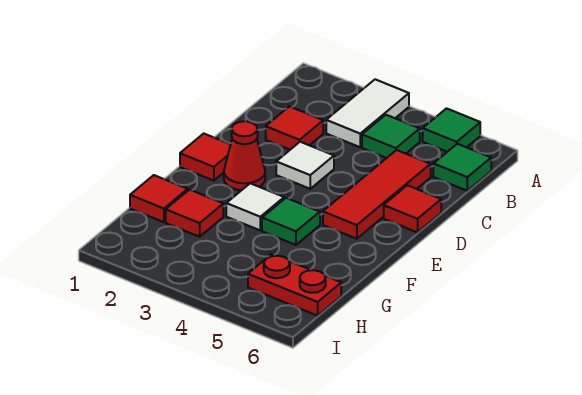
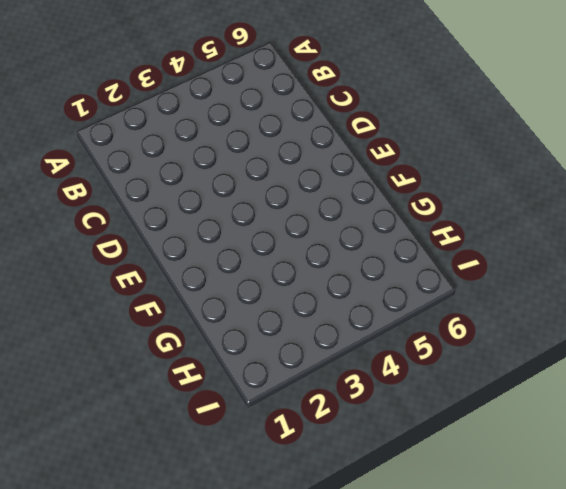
none -> white tile A3:B3 level 1
none -> green tile A5 level 1
none -> green tile B4 level 1

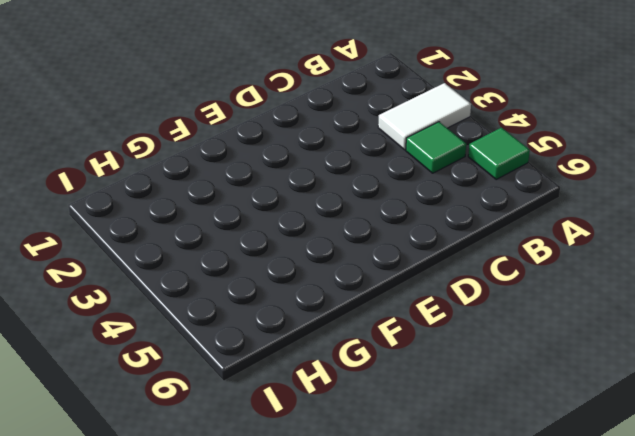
none -> green tile B6 level 1
none -> red tile C2 level 1
none -> red tile C5:E5 level 1

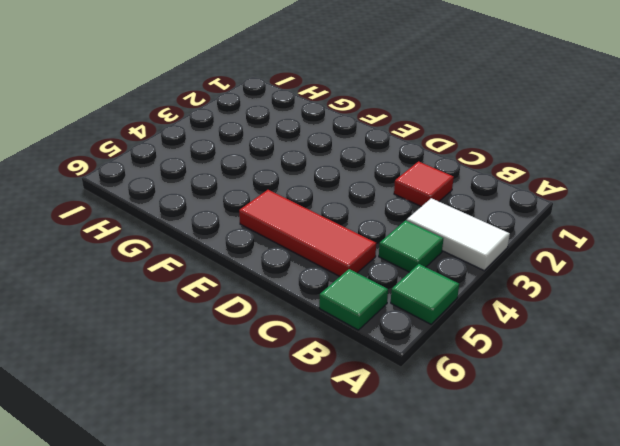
none -> white tile D3 level 1
none -> red tile D6 level 1
none -> red tile E1 level 1

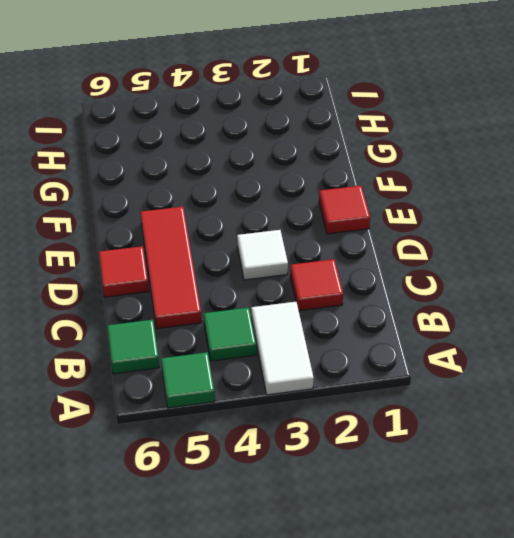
none -> red cone E2 level 1
none -> white tile F3 level 1
none -> green tile F4 level 1

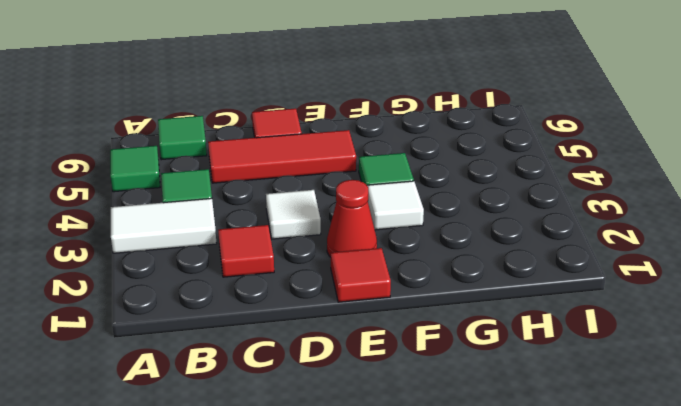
none -> red tile G1 level 1
none -> red tile G2 level 1
none -> red plate H5:H6 level 1

